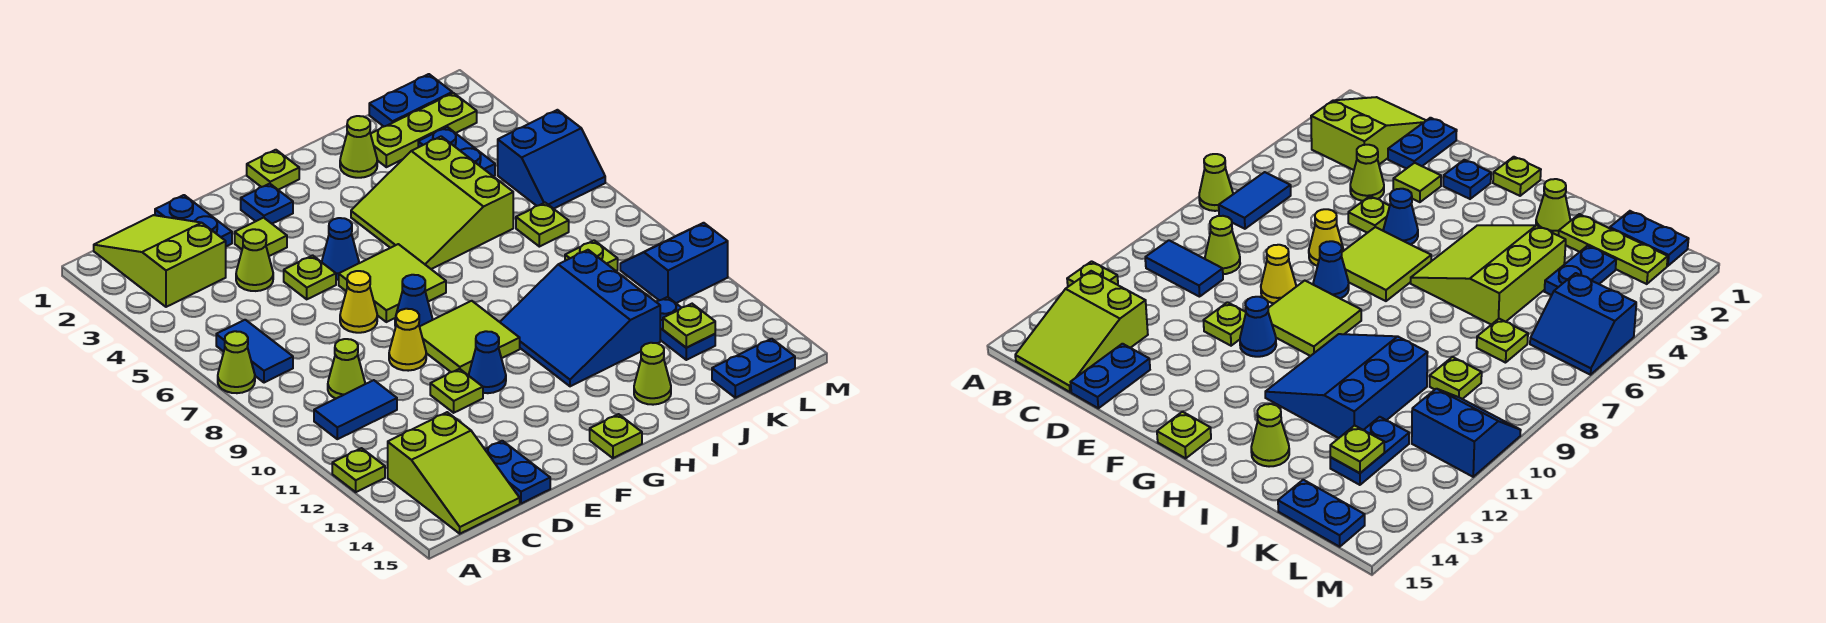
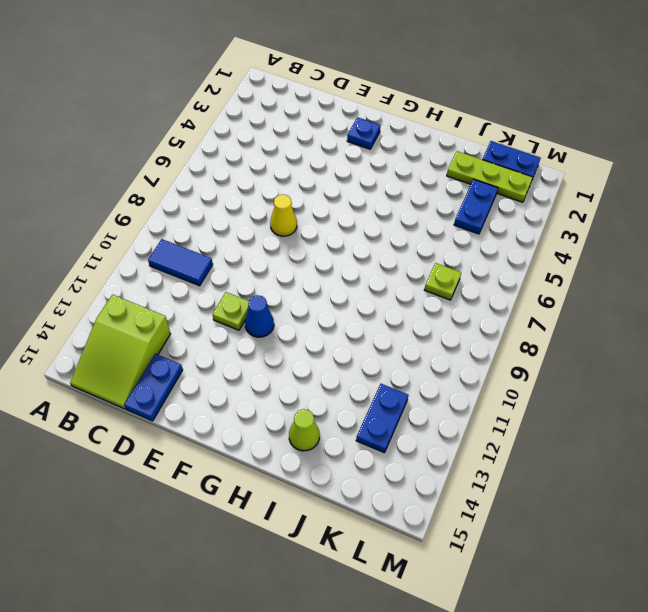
none -> lime cone A7 level 1
none -> lime plate A12 level 1
none -> lime slope B1:C3 level 1 top 3
none -> blue tile B6:B7 level 1

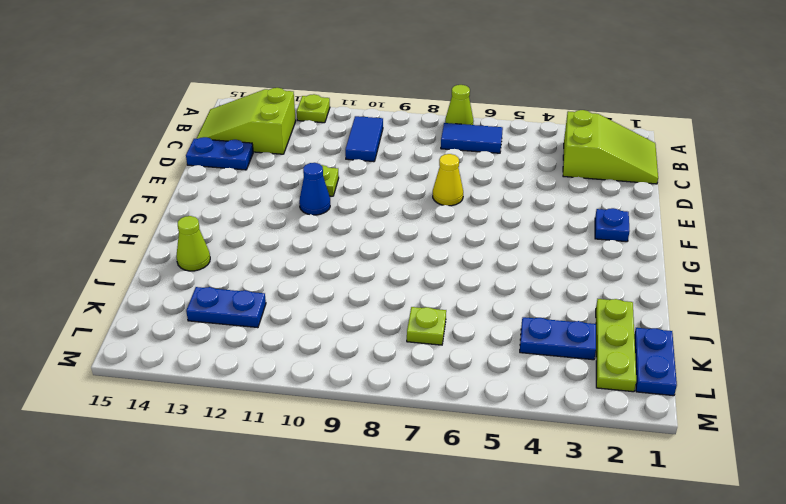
none -> lime cone C9 level 1
none -> blue plate D1:D2 level 1
none -> lime cone D4 level 1
none -> lime tile E3 level 1

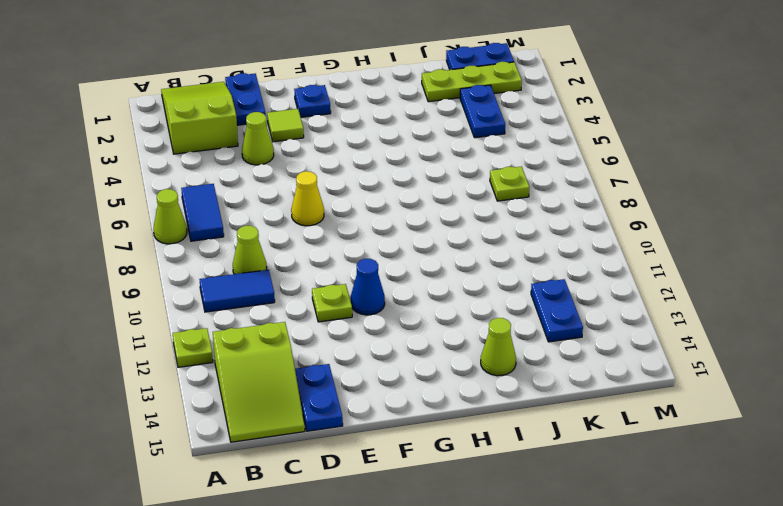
none -> lime plate E5 level 1
none -> yellow cone E9 level 1
none -> blue cone F5 level 1
none -> lime tile F6:G7 level 1

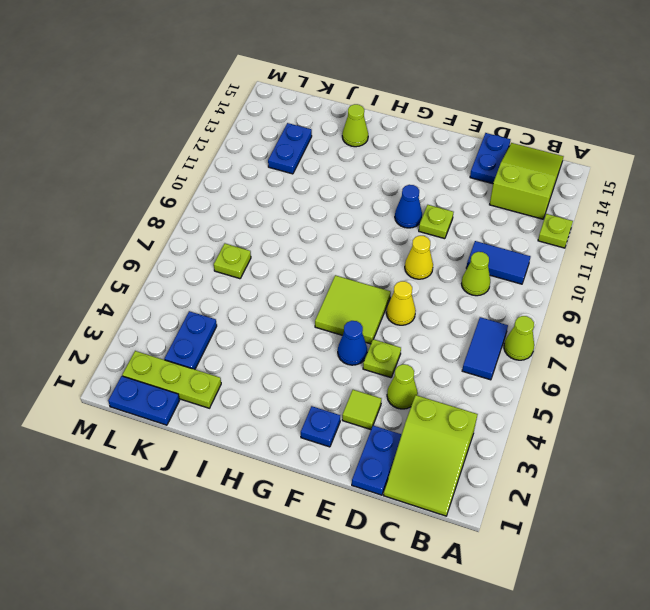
none -> blue cone F8 level 1
none -> lime tile F9:G10 level 1
none -> lime plate G1 level 1
none -> lime plate G15 level 1

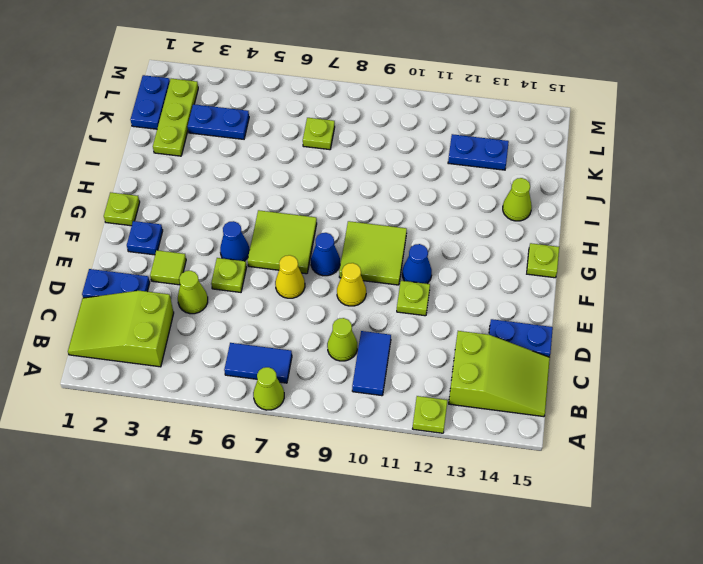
none -> lime slope H4:J6 level 1 top J
none -> blue slope H10:J12 level 1 top J
none -> lime cone I2 level 1
none -> lime plate K9 level 1

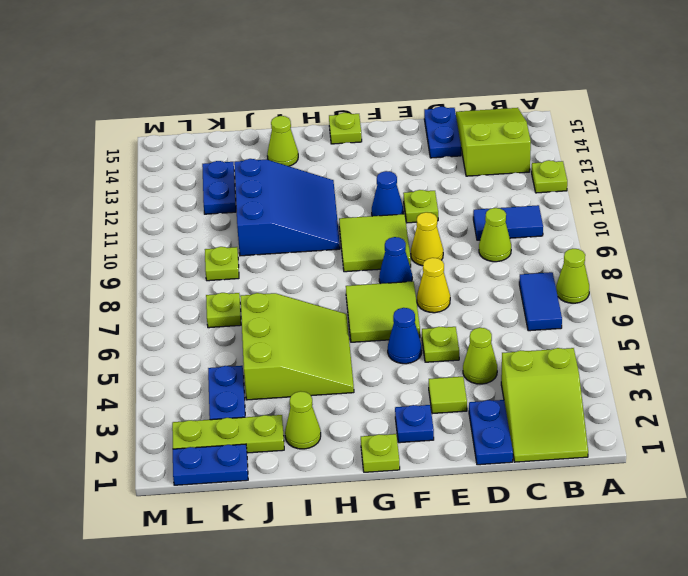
none -> blue plate K15:L15 level 1
none -> blue slope L5:M6 level 1 top 5
none -> blue slope L10:M11 level 1 top 11
none -> lime plate K13 level 2

